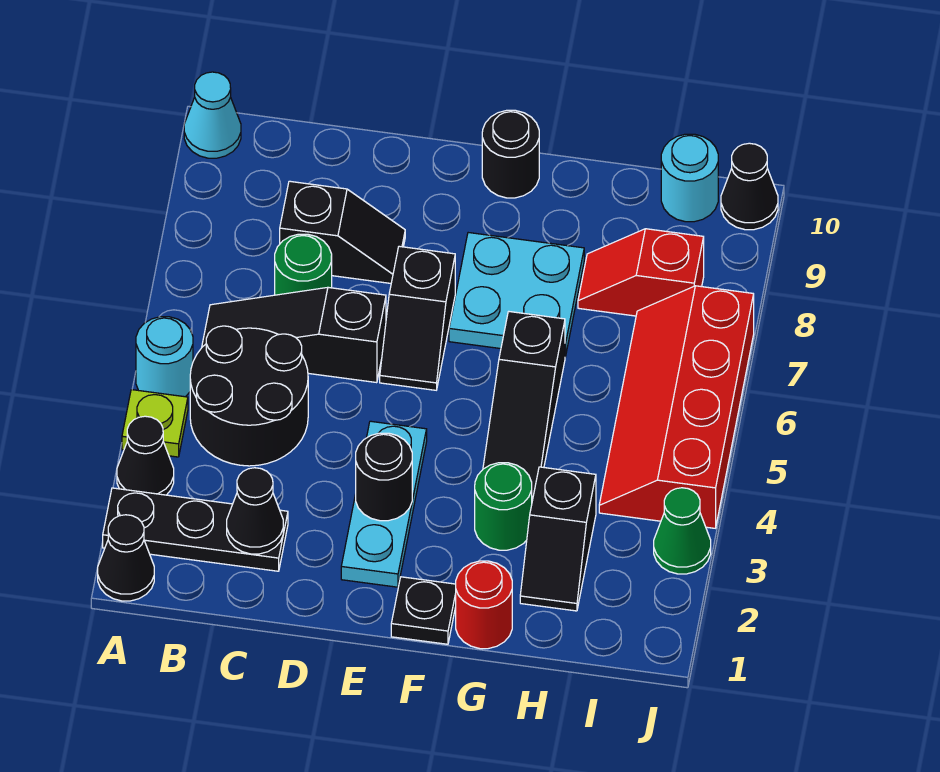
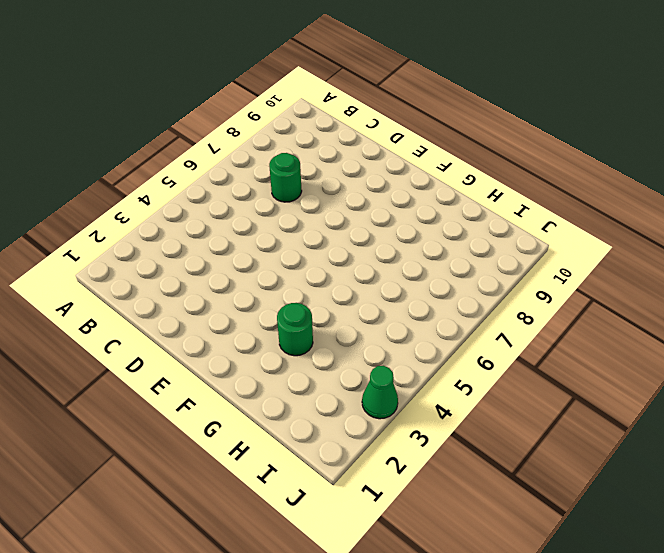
none -> black cone A1 level 1
none -> black plate A2:C2 level 1
none -> black cone A3 level 1

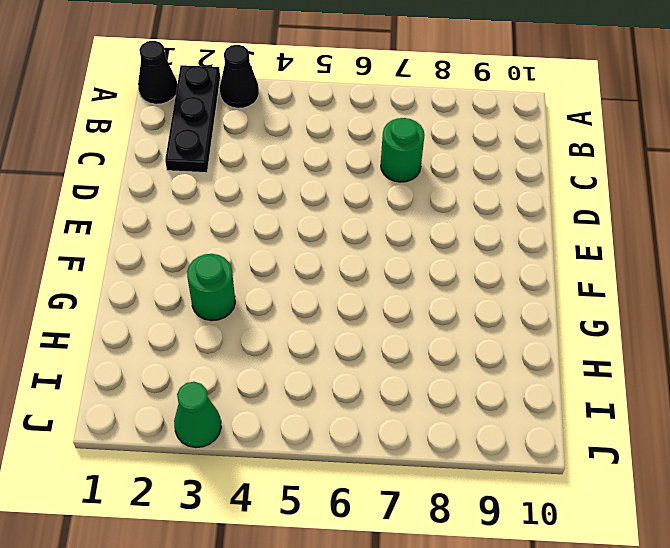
none -> lime plate A4 level 1
none -> cyan round brick A5 level 1
none -> cyan cone A10 level 1

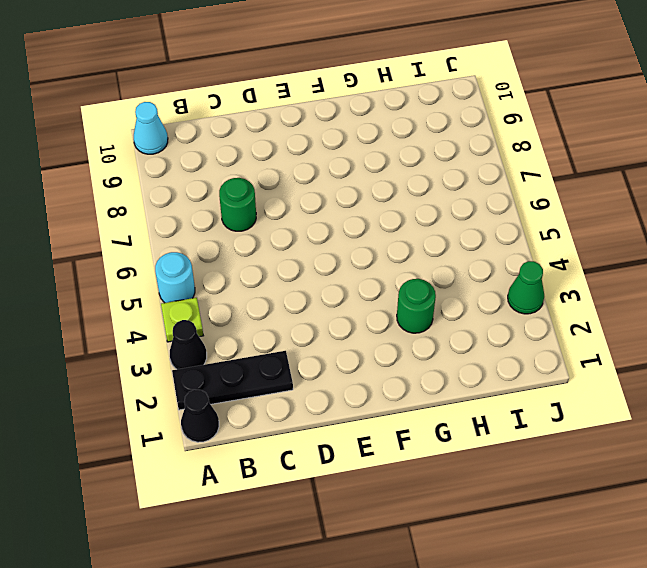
none -> black round brick B4:C5 level 1
none -> black slope B6:D6 level 1 top D
none -> black slope C8:D8 level 1 top C

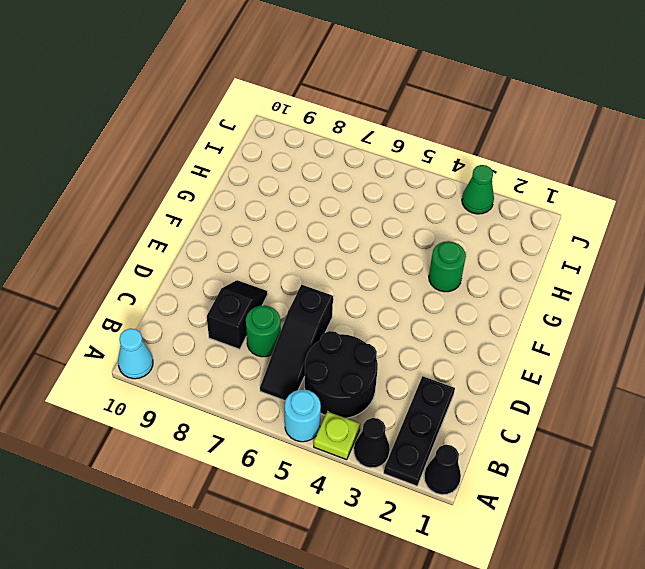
none -> cyan plate E2:E4 level 1
none -> black slope E6:E7 level 1 top 7
none -> black plate F1 level 1

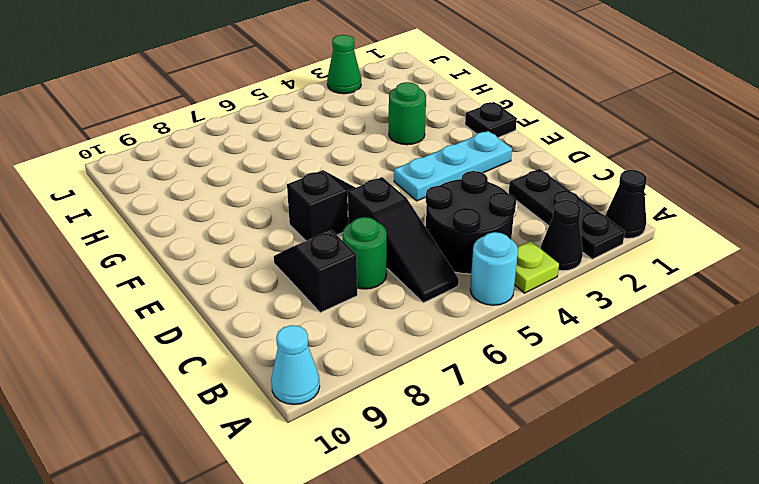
none -> cyan plate F7:G8 level 1
none -> black round brick F10 level 1
none -> red round brick G1 level 1

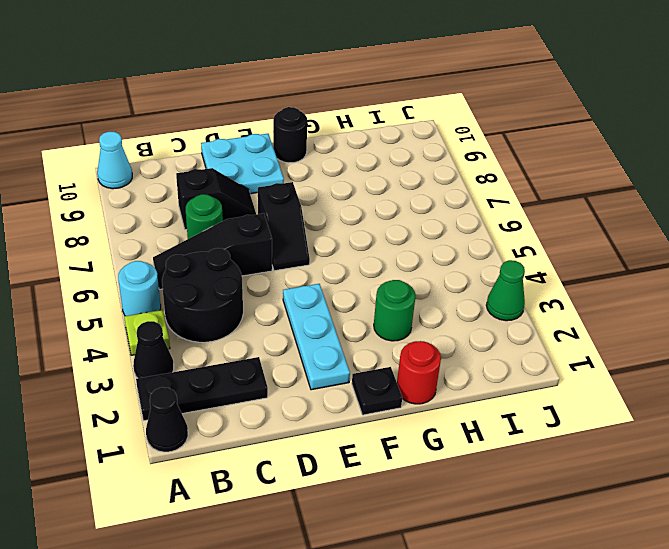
cyan plate D9:E10 level 1 -> cyan plate F7:G8 level 1
none -> black slope G4:G6 level 1 top 6
none -> black slope H2:H3 level 1 top 3
none -> red slope H8:I8 level 1 top I

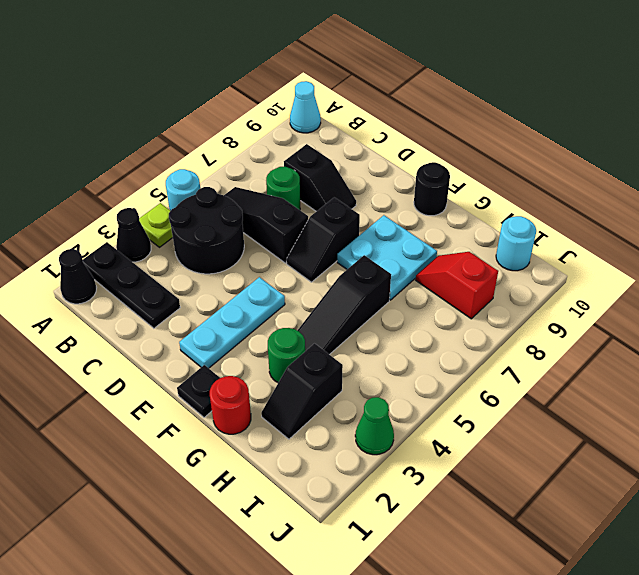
none -> red slope I4:J7 level 1 top J
none -> black cone J10 level 1
none -> black cone C2 level 2

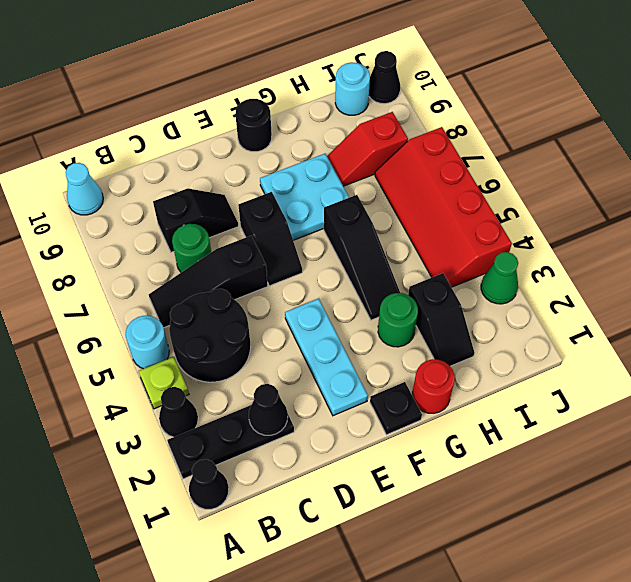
none -> black round brick E3 level 2

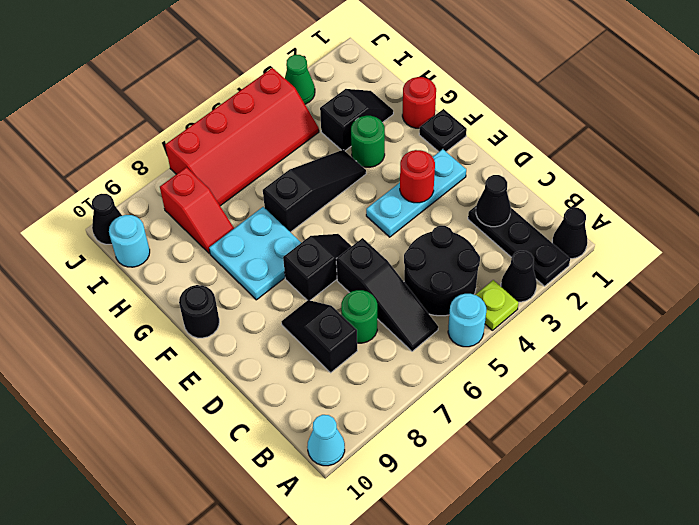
red round brick E3 level 2 -> black round brick E3 level 2

